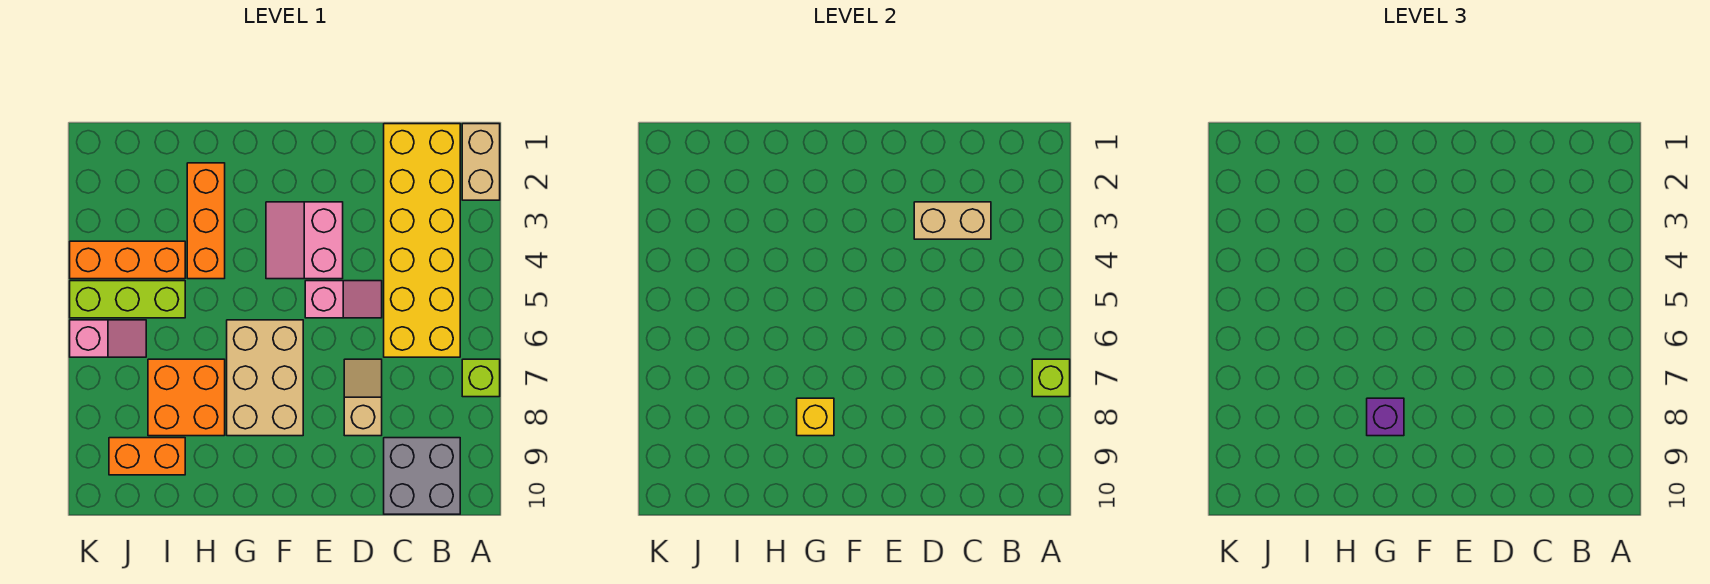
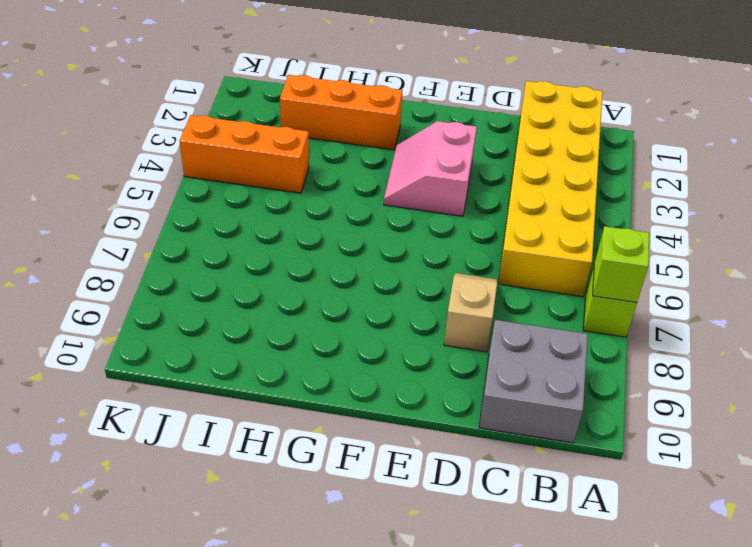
orange brick G2:I2 level 1 -> orange brick H2:H4 level 1
none -> tan brick A1:A2 level 1
none -> pink slope D5:E5 level 1 top E
none -> tan brick F6:G8 level 1

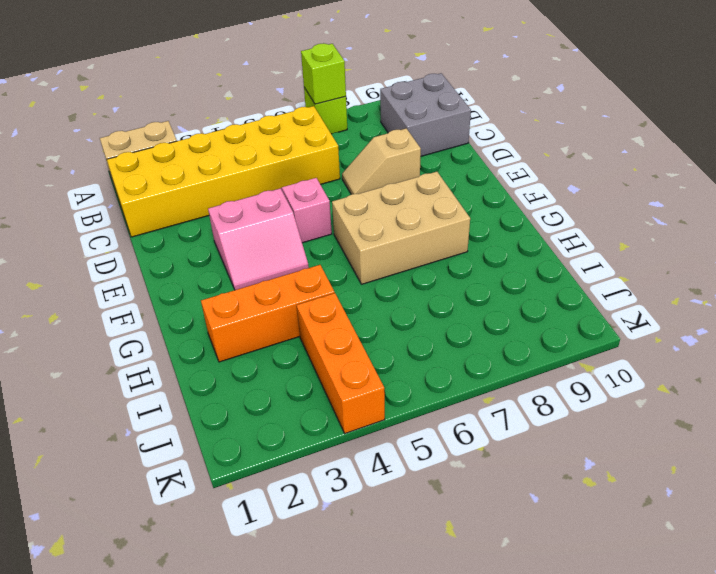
none -> orange brick H7:I8 level 1
none -> lime brick I5:K5 level 1
none -> orange brick I9:J9 level 1

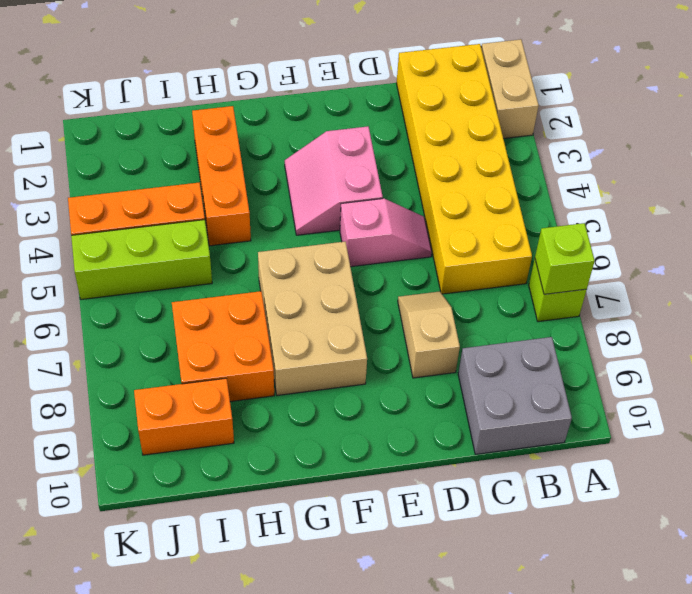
none -> pink slope J6:K6 level 1 top K
none -> tan brick C3:D3 level 2
none -> yellow brick G8 level 2

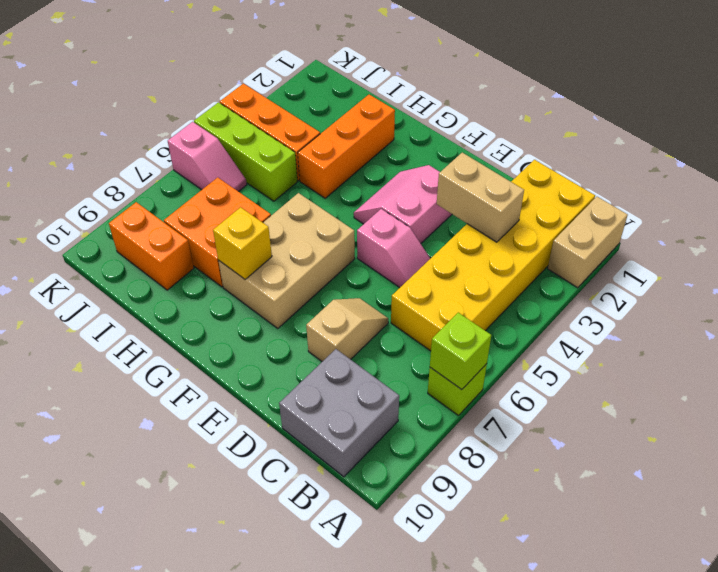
none -> purple brick G8 level 3

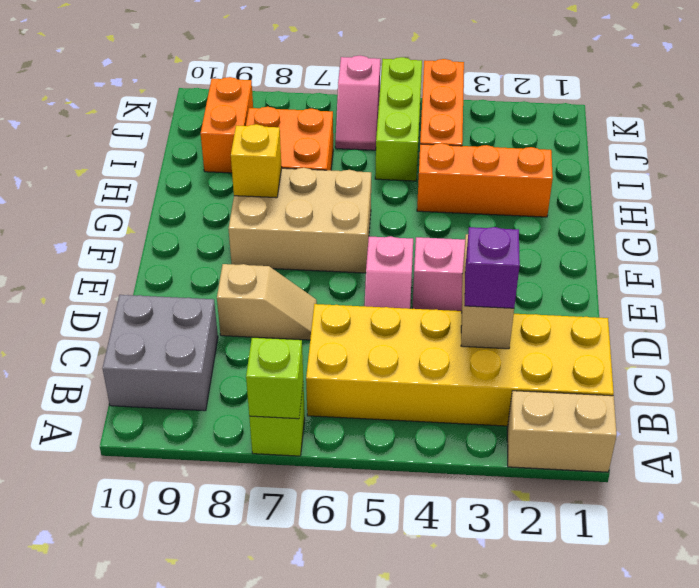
purple brick C3 level 3 -> purple brick G8 level 3

